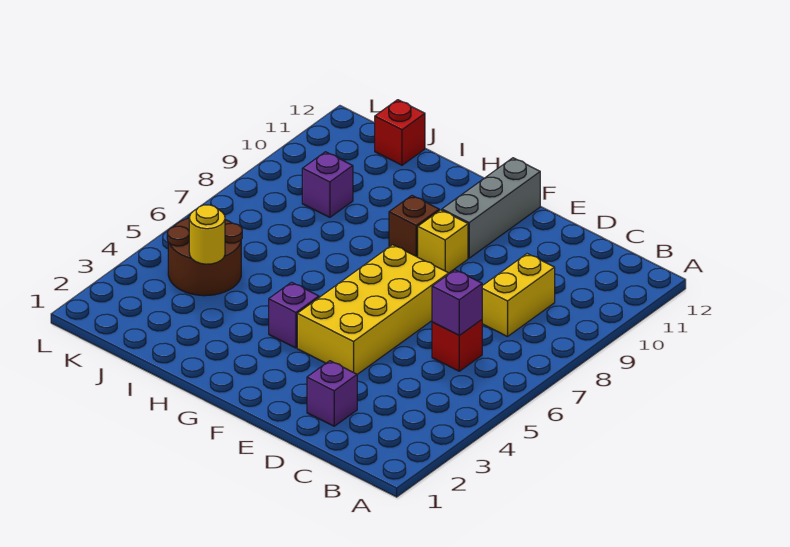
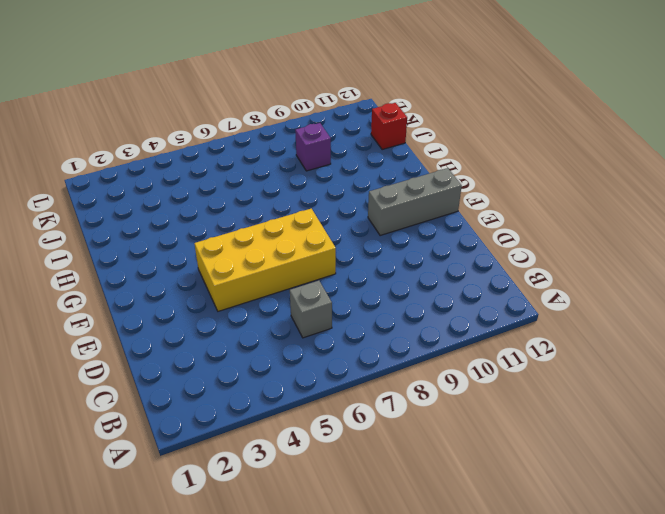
grey brick C6 level 1 -> red brick C6 level 1
none -> yellow brick C8:C9 level 1
none -> purple brick D2 level 1
none -> yellow brick F9 level 1

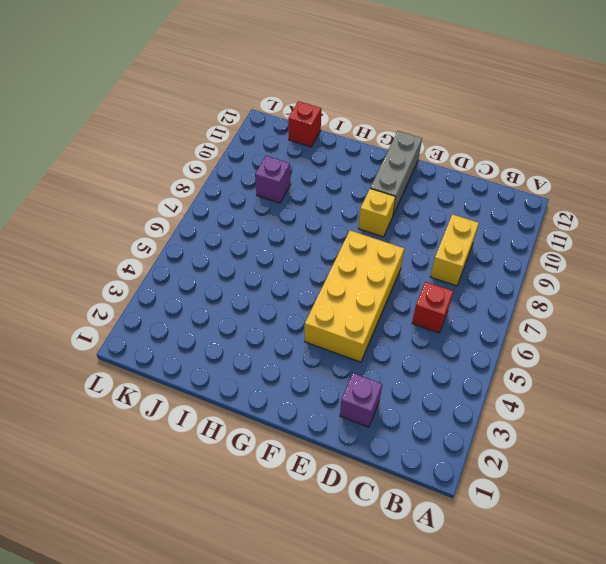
none -> purple brick G4 level 1
none -> brown brick G9 level 1
none -> brown round brick J4:K5 level 1

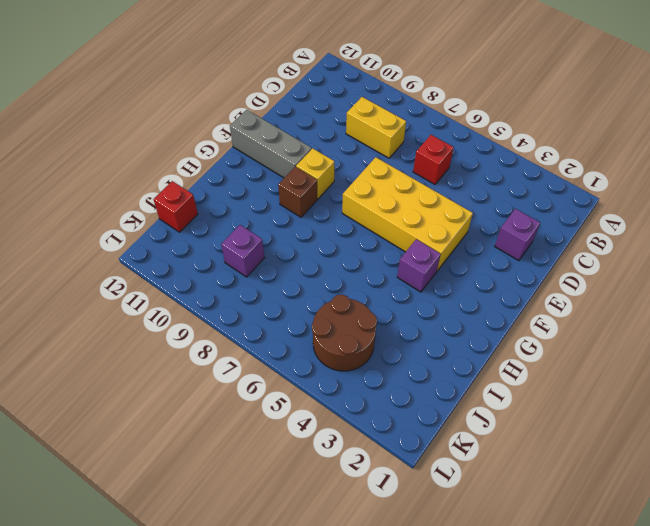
none -> purple brick C6 level 2
none -> yellow round brick J4 level 2

